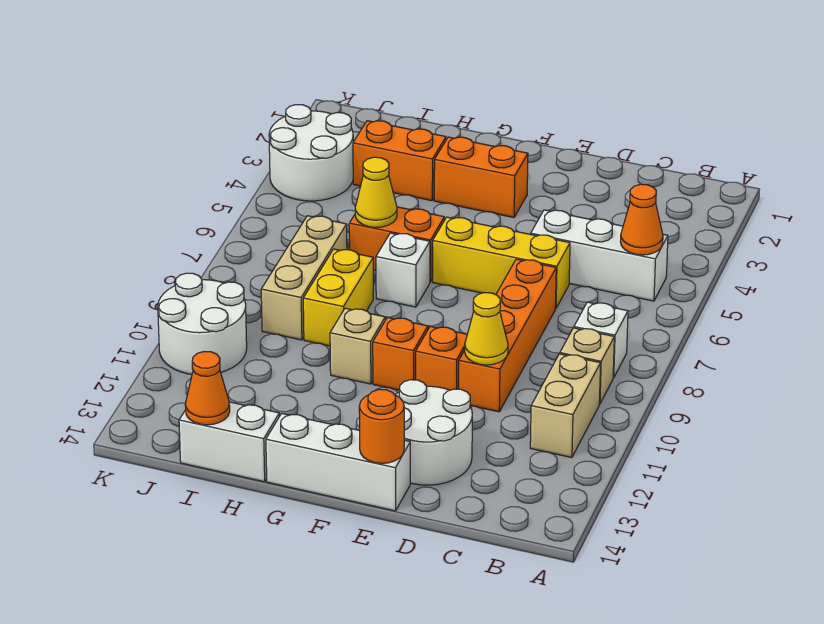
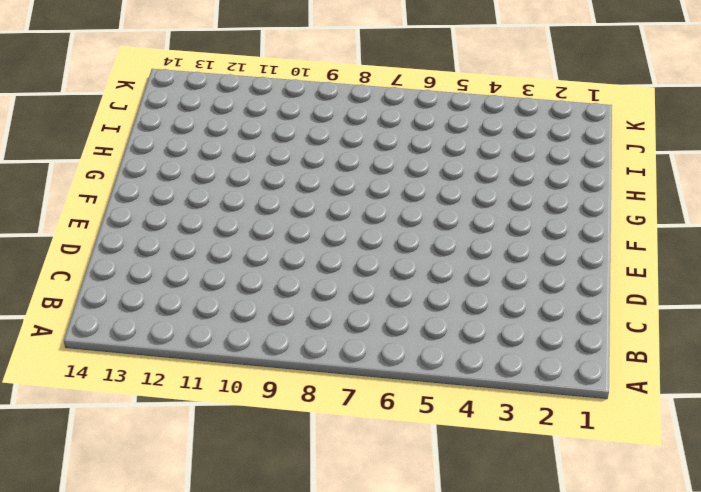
none -> white brick B5:D5 level 1
none -> white brick B8 level 1
none -> tan brick B9 level 1

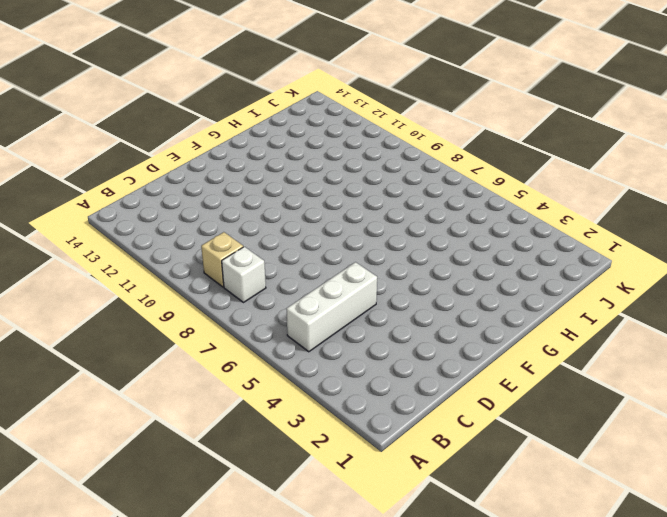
none -> tan brick B10:B11 level 1
none -> yellow brick D6:F6 level 1
none -> orange brick D7:D10 level 1

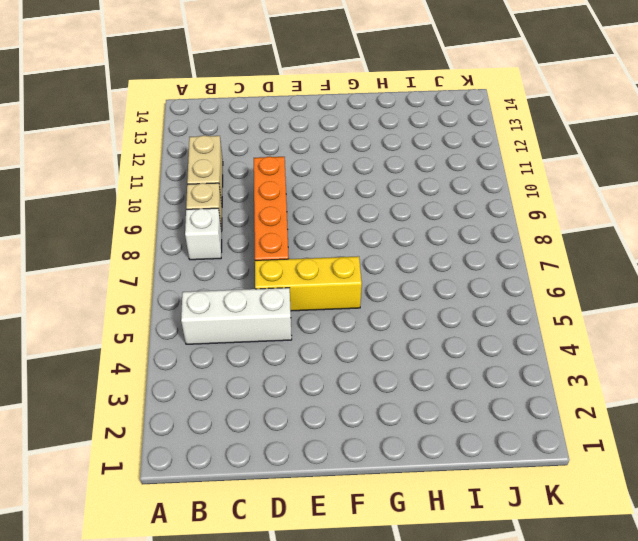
none -> white round brick D12:E13 level 1
none -> orange brick E10 level 1
none -> white brick E14:G14 level 1

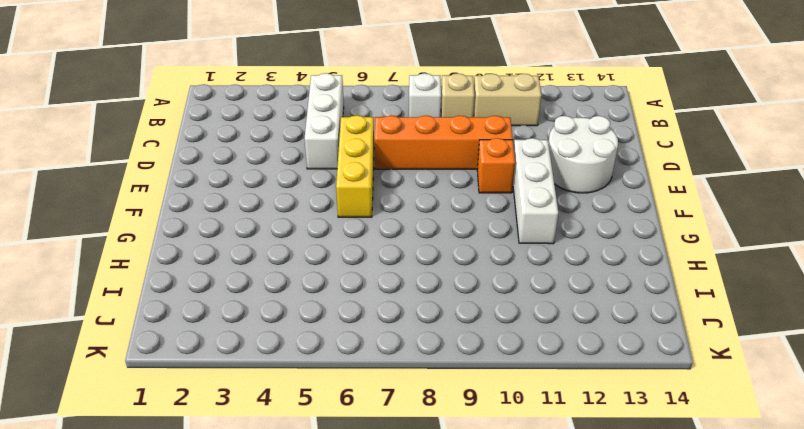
white brick E11:G11 level 1 -> white brick E14:G14 level 1
none -> orange brick F3:G3 level 1
none -> orange brick F10 level 1
none -> orange brick G6:H6 level 1

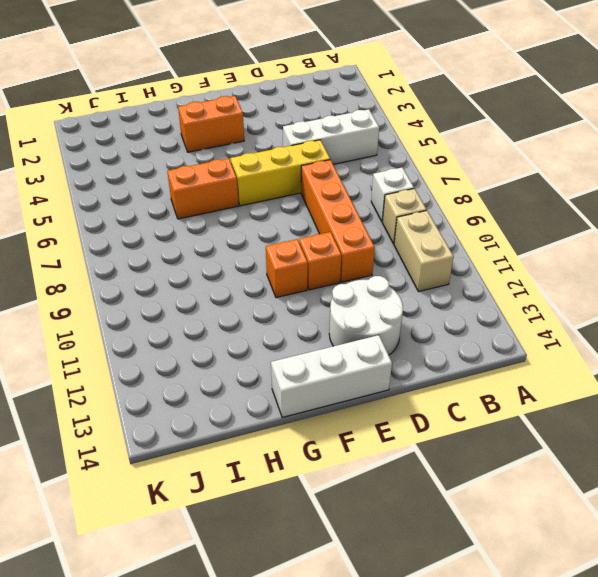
none -> white brick G7 level 1
none -> tan brick G10 level 1
none -> orange brick H3:I3 level 1

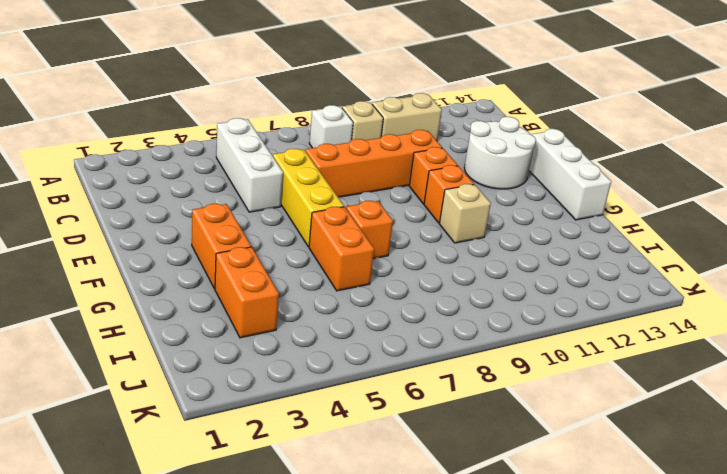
orange brick G7 level 1 -> white brick G7 level 1
none -> yellow brick H8:H9 level 1
none -> white brick H14:I14 level 1
none -> tan brick I7:I9 level 1

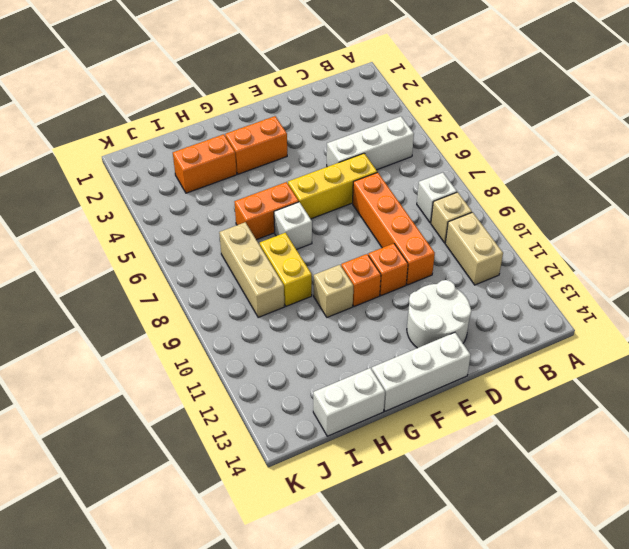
none -> white round brick J3:K4 level 1
none -> white round brick J10:K11 level 1
none -> orange cone B5 level 2

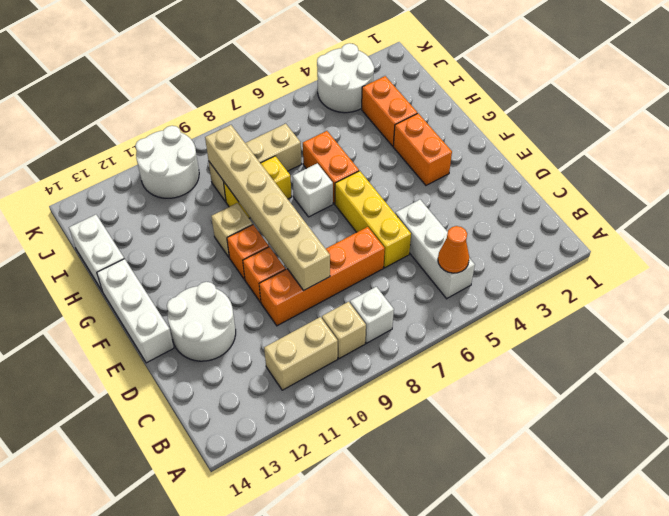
tan brick D9:I9 level 2 -> none
none -> yellow cone D10 level 2
none -> orange round brick E14 level 2
none -> yellow cone H6 level 2

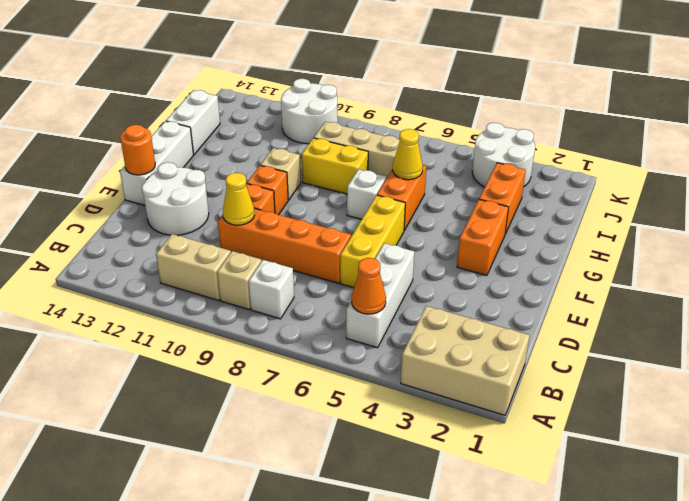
tan brick A1:B3 level 1 -> none
none -> orange cone I14 level 2

